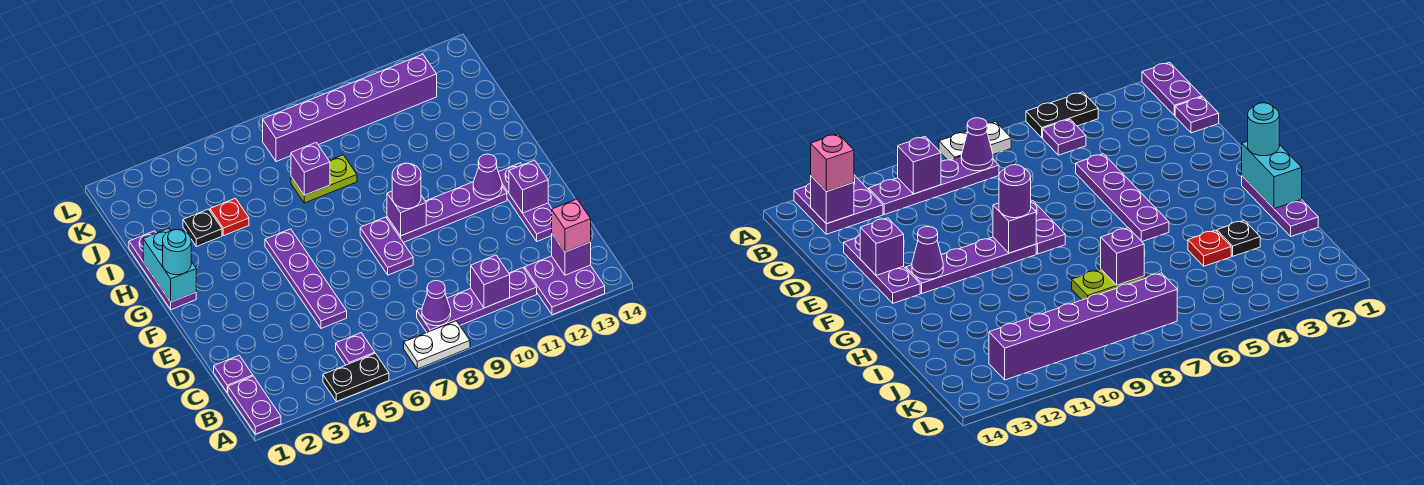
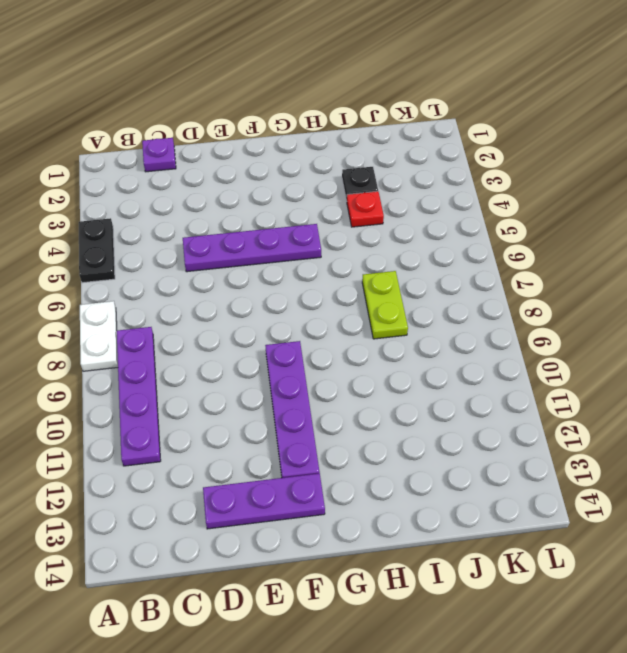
none -> purple plate A1:B1 level 1
none -> purple plate A12:B13 level 1
none -> purple plate B5 level 1

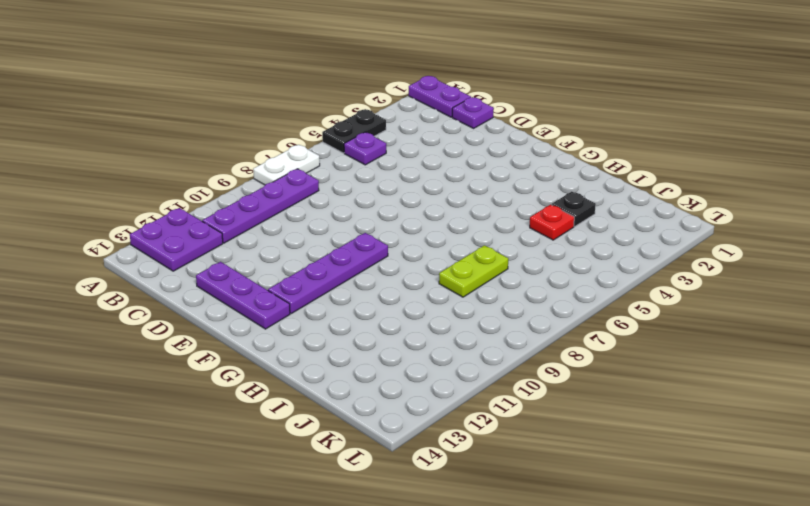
none -> purple plate D5:G5 level 1
none -> purple plate E8:F8 level 1
none -> purple plate G1:I1 level 1

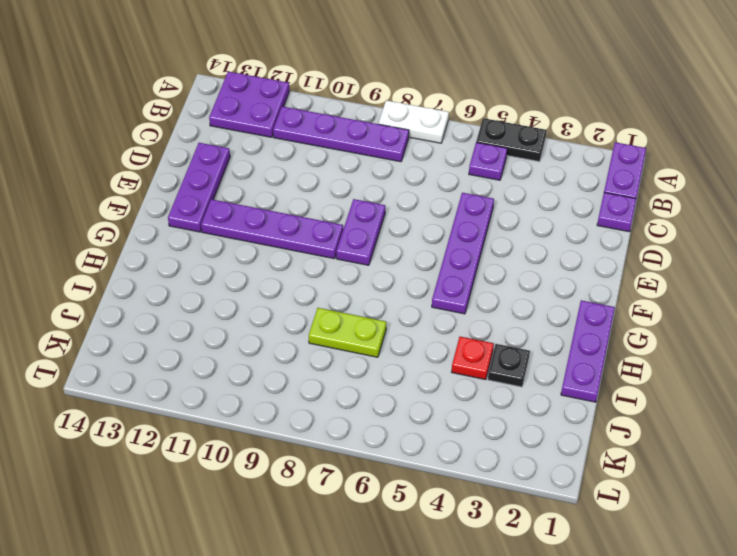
none -> purple brick K7:K12 level 1
none -> purple cone B8 level 2
none -> purple brick B10 level 2

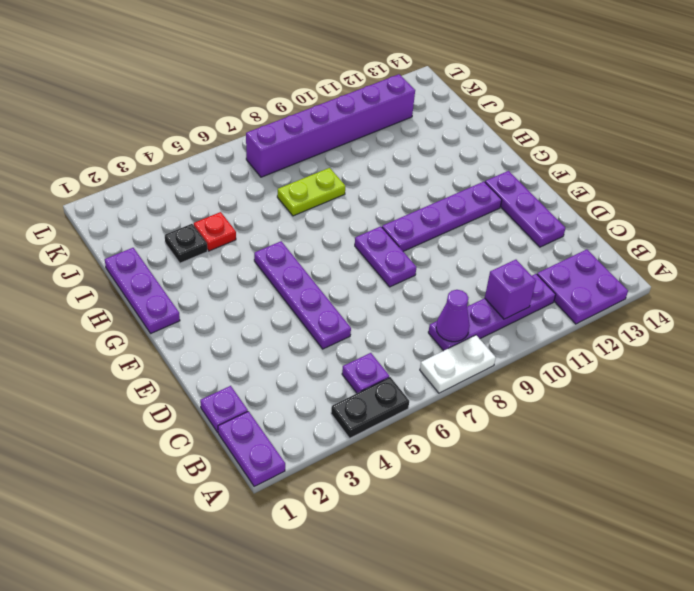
none -> purple brick B13 level 2
none -> purple brick E13 level 2
none -> purple brick F9 level 2

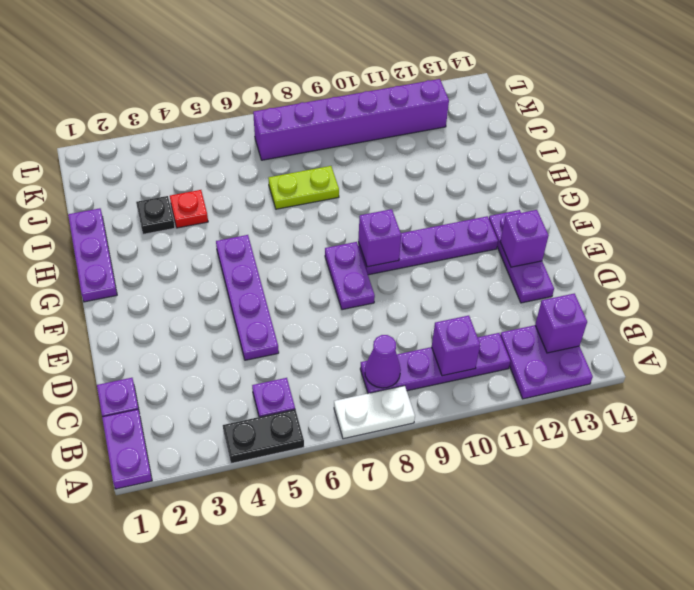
none -> purple cone F12 level 2
none -> cyan brick G1:H1 level 2
none -> purple brick I7 level 2

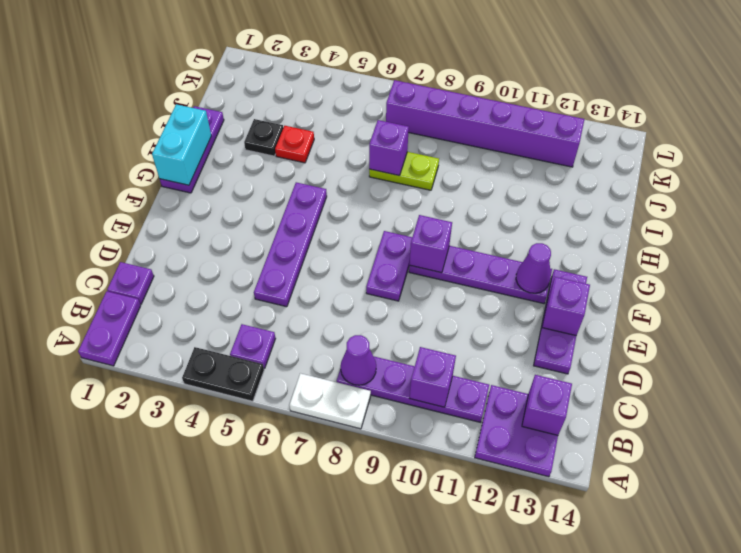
none -> pink brick B13 level 3
none -> purple round brick F9 level 3
none -> cyan round brick G1 level 3

